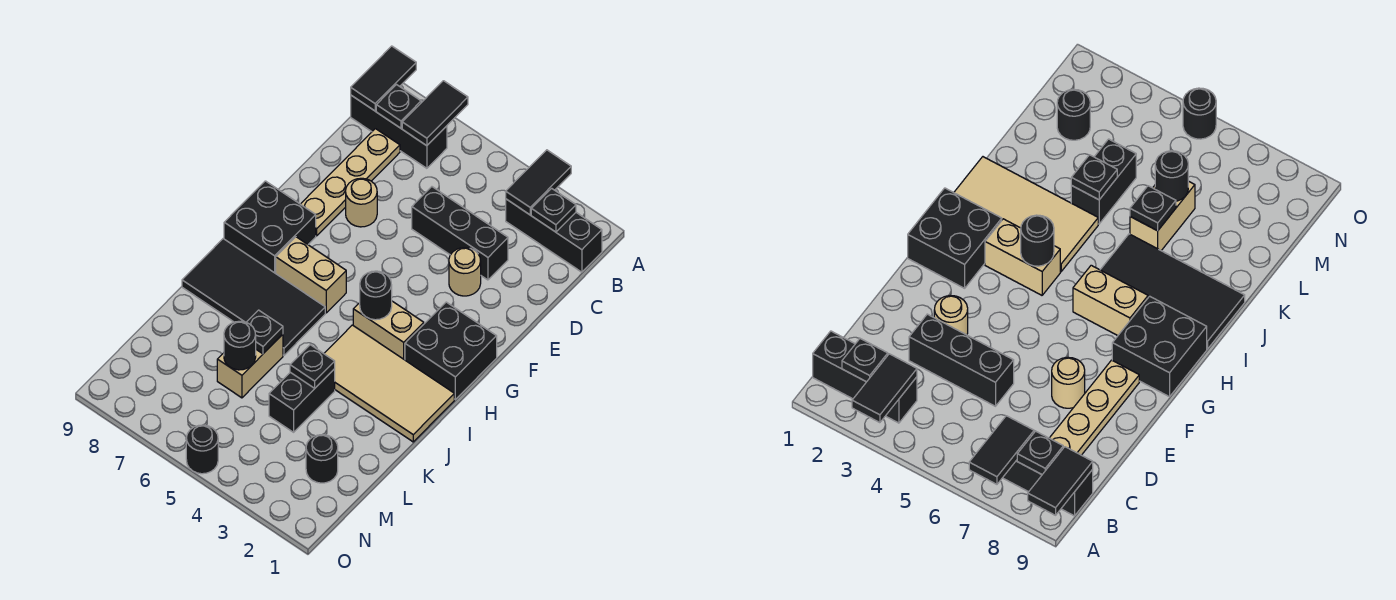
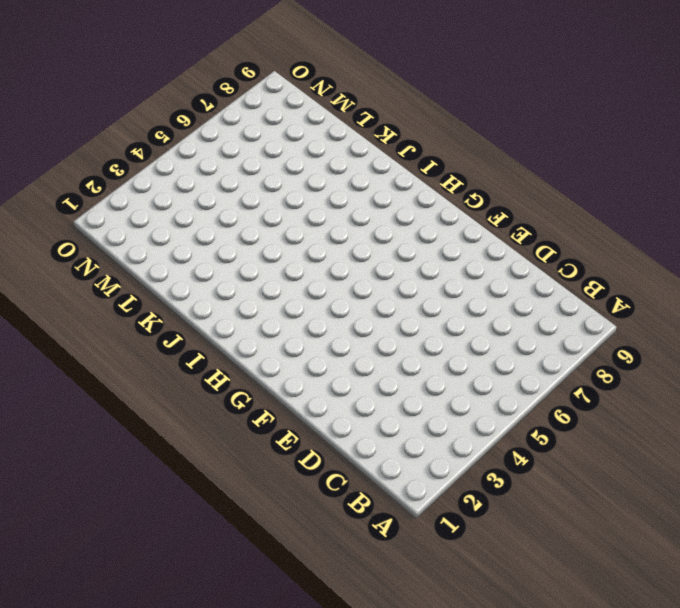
none -> black brick B1:B3 level 1
none -> black brick B7:B9 level 1
none -> tan plate C8:F8 level 1

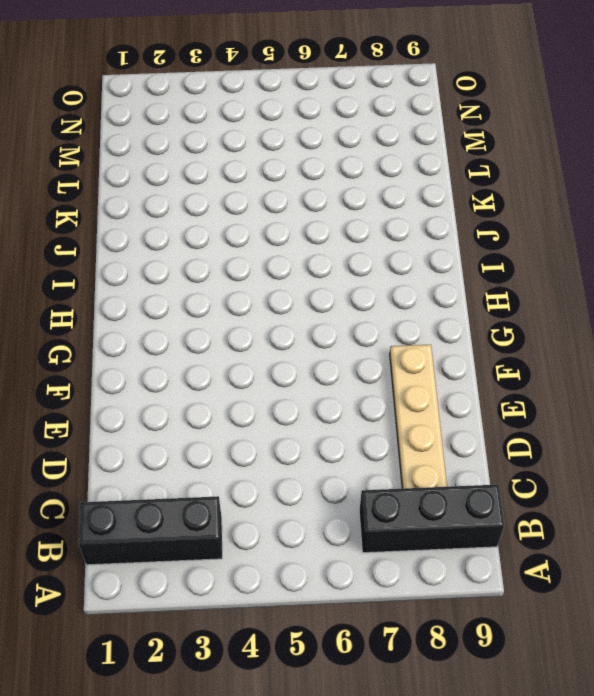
none -> black brick D3:D5 level 1
none -> tan round brick E3 level 1
none -> tan round brick E7 level 1

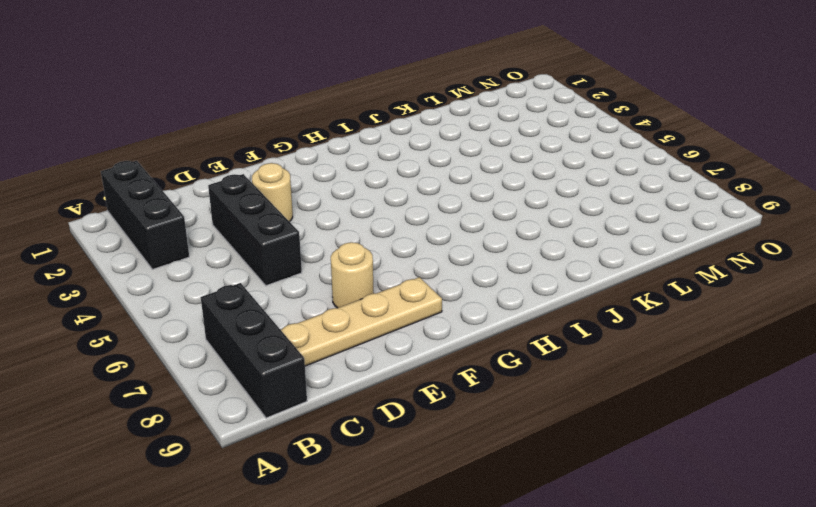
none -> black brick G1:H2 level 1
none -> black brick G8:H9 level 1
none -> tan brick H3:H4 level 1

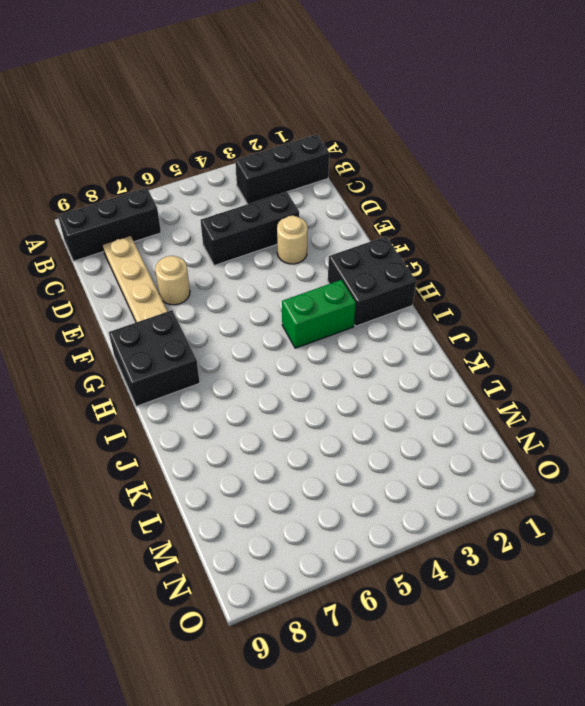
green brick H3:H4 level 1 -> tan brick H3:H4 level 1
none -> tan brick H6:H7 level 1
none -> tan tile I1:J4 level 1
none -> black tile I6:J9 level 1

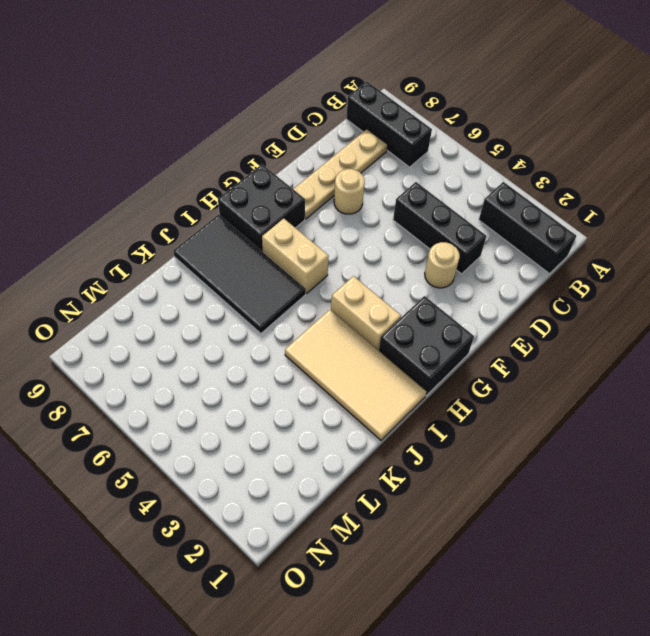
none -> black brick K4:L4 level 1
none -> tan brick K6:L6 level 1
none -> black round brick M2 level 1

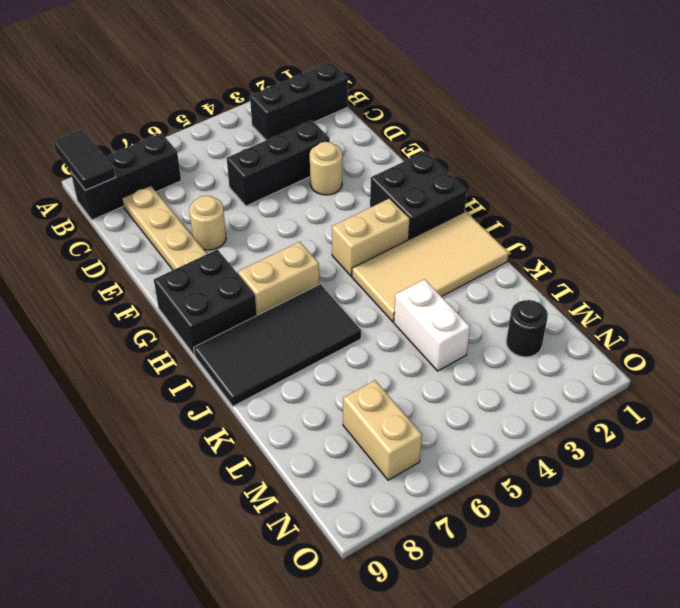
white brick K4:L4 level 1 -> black brick K4:L4 level 1
tan brick M7:N7 level 1 -> tan brick K6:L6 level 1
none -> black round brick O5 level 1
none -> black tile A3:B3 level 2
none -> black tile A7:B7 level 2

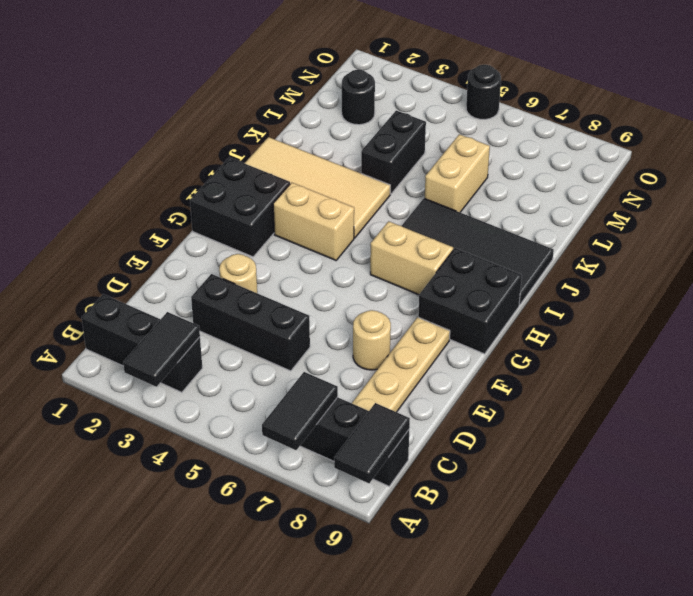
none -> black plate B2 level 2
none -> black plate B8 level 2
none -> black round brick H4 level 2

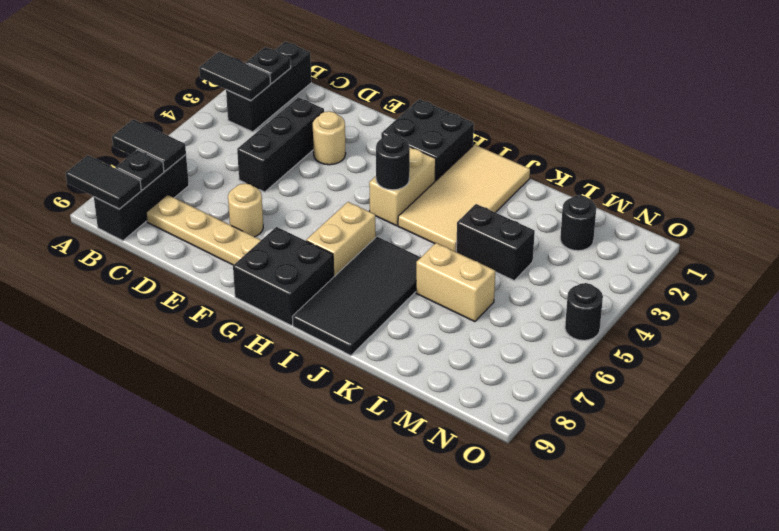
none -> black plate K4 level 2
none -> black plate K6 level 2
none -> black round brick L6 level 2

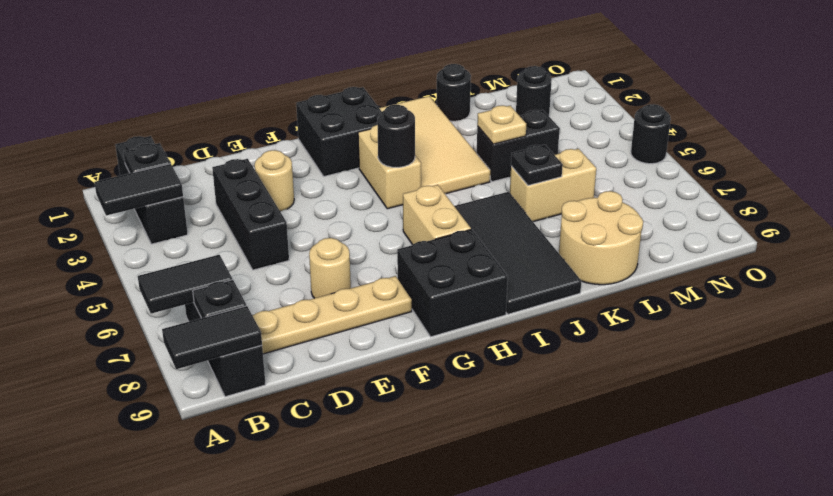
black round brick K1 level 1 -> black round brick L6 level 2
tan plate K4 level 2 -> black plate K4 level 2
tan round brick K8:L9 level 1 -> none

